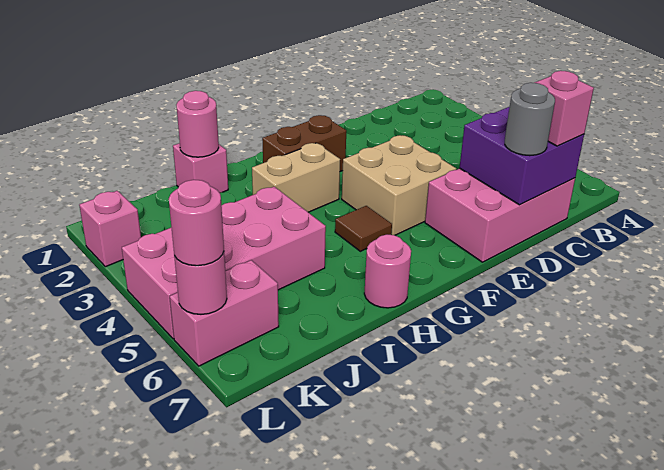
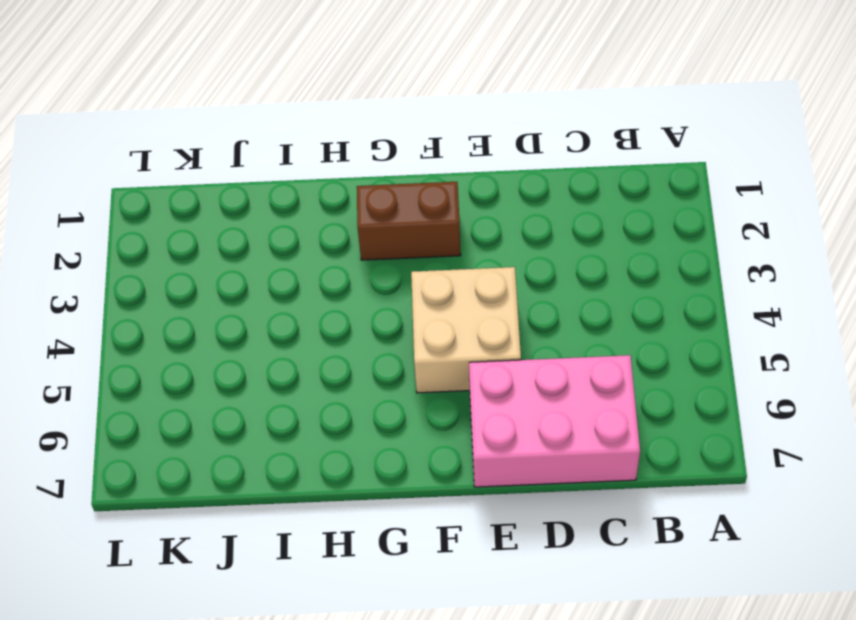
none -> tan brick G3:H3 level 1
none -> brown tile G5 level 1
none -> pink round brick H7 level 1

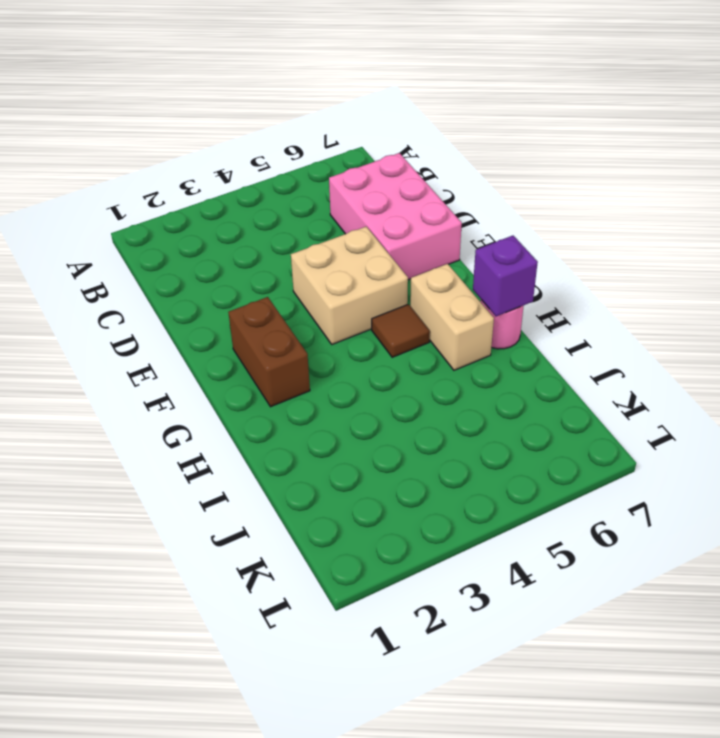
tan brick G6:H6 level 1 -> tan brick G3:H3 level 1
purple brick H7 level 2 -> none
none -> pink brick I1 level 1
none -> pink brick I4:L5 level 1
none -> pink brick K6:L6 level 1

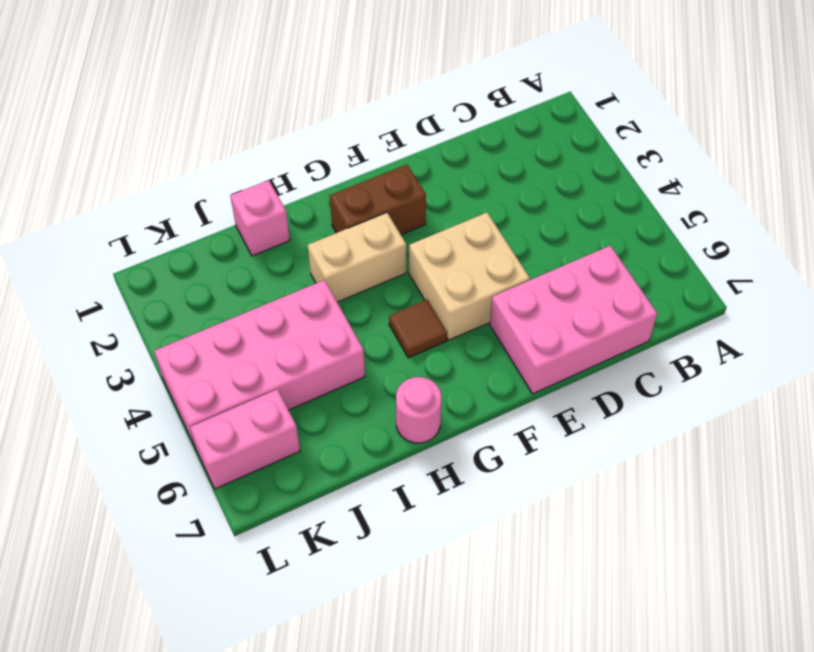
none -> pink brick L2 level 1
none -> purple brick C6:D7 level 2
none -> pink round brick I1 level 2

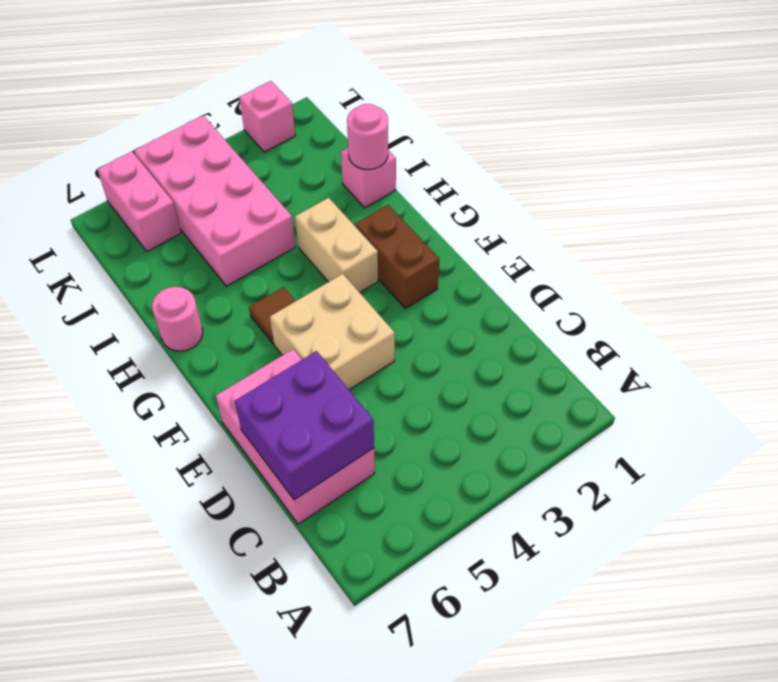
none -> pink round brick L6 level 2
none -> pink brick C7 level 3
none -> grey round brick D7 level 3

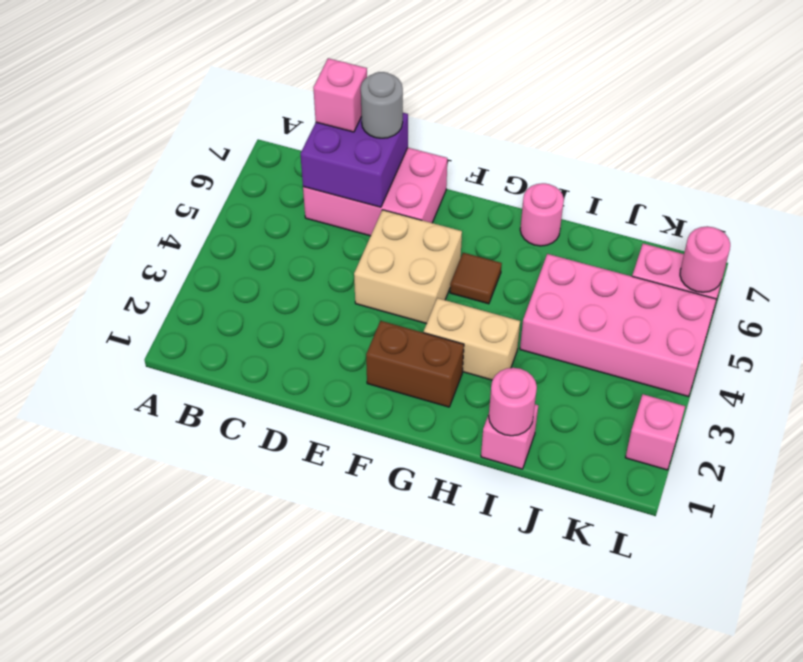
none -> pink round brick L6 level 3

